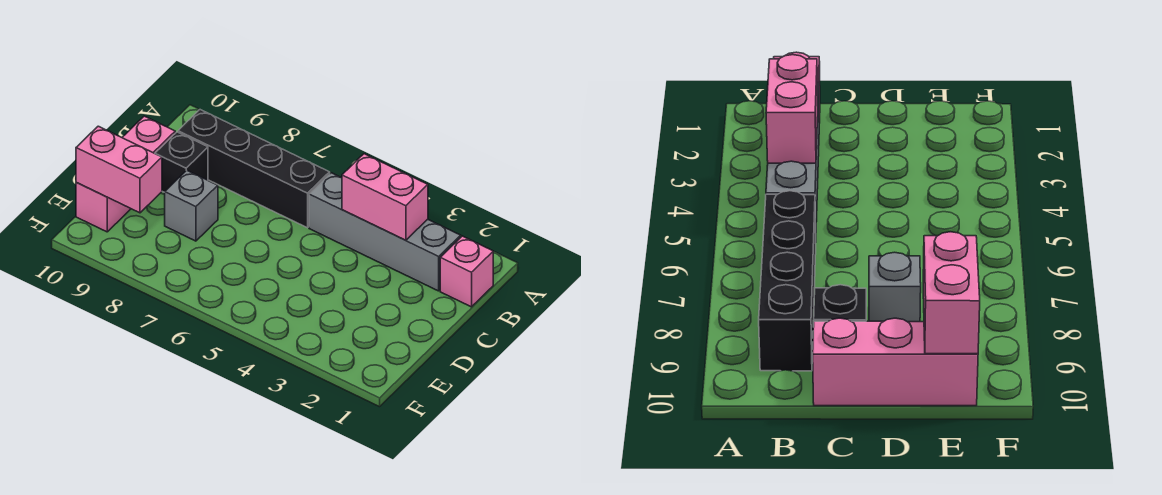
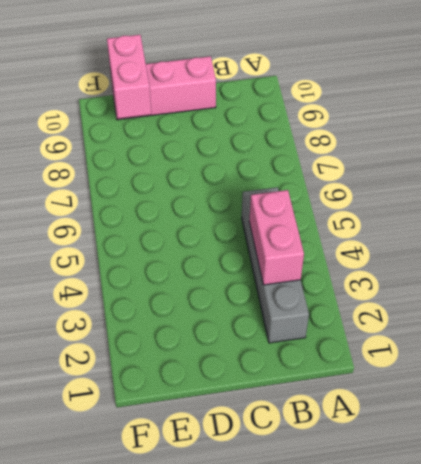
none -> pink brick B1 level 1
none -> black brick B6:B9 level 1

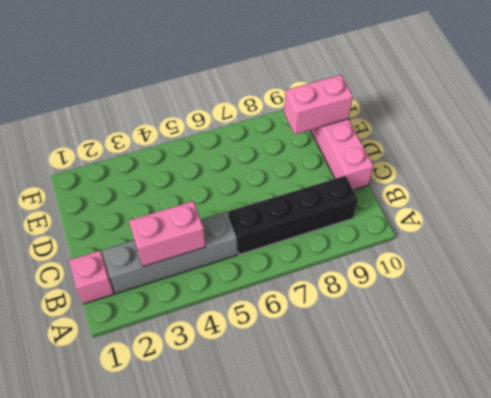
none -> black brick C9 level 1
none -> grey brick D8 level 1

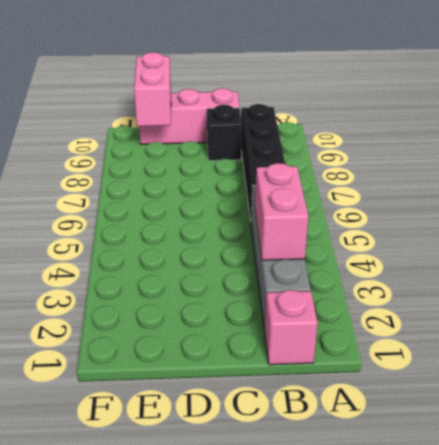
none -> grey brick D8 level 1

